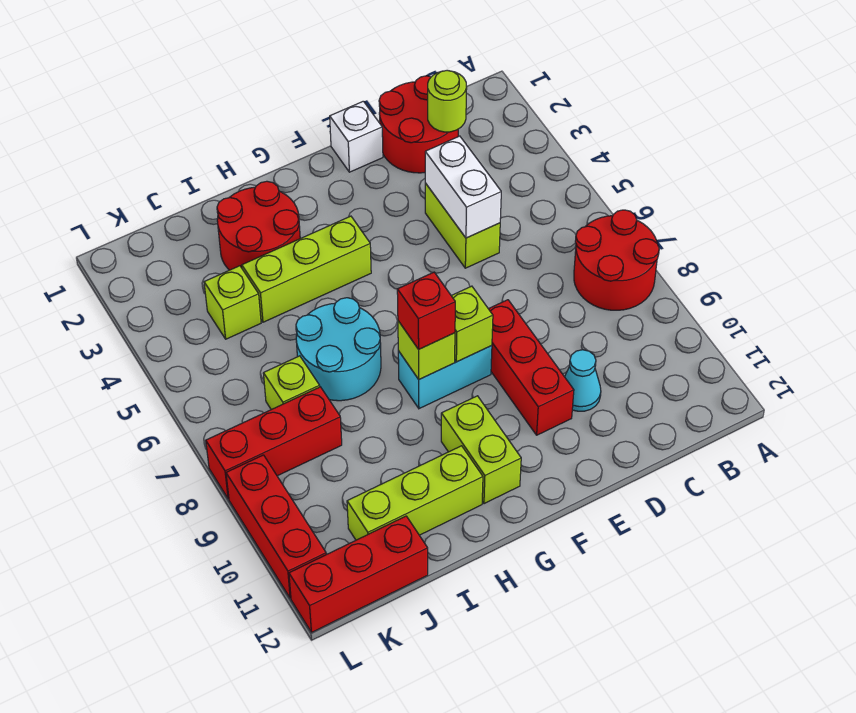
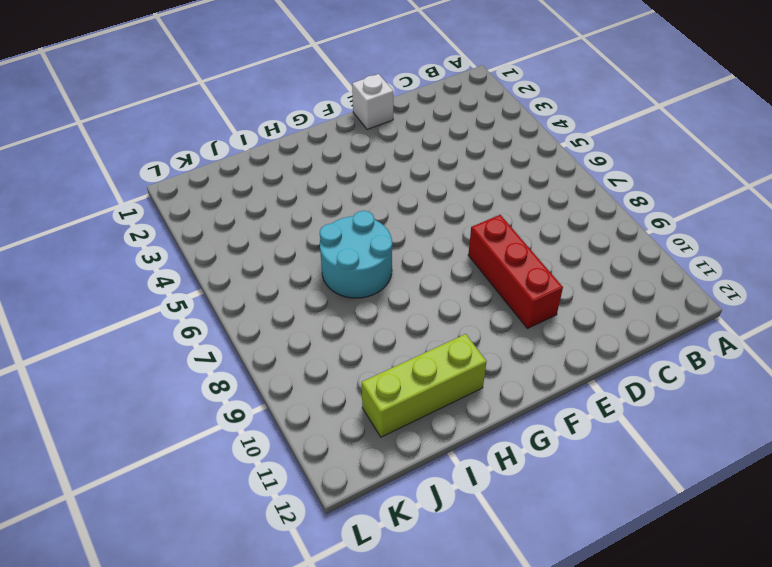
none -> red round brick A7:B8 level 1
none -> red round brick C1:D2 level 1
none -> lime brick D4:D5 level 1

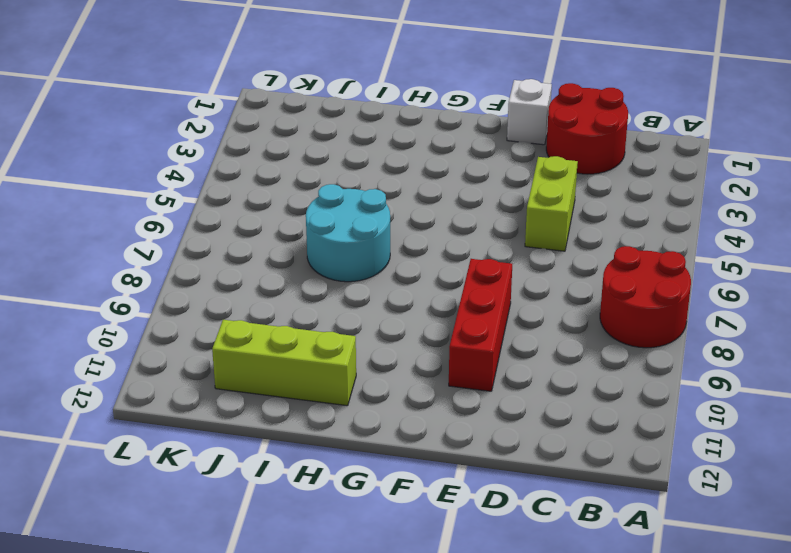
none -> cyan cone D10 level 1
none -> cyan brick F8:G8 level 1
none -> lime brick G4:I4 level 1

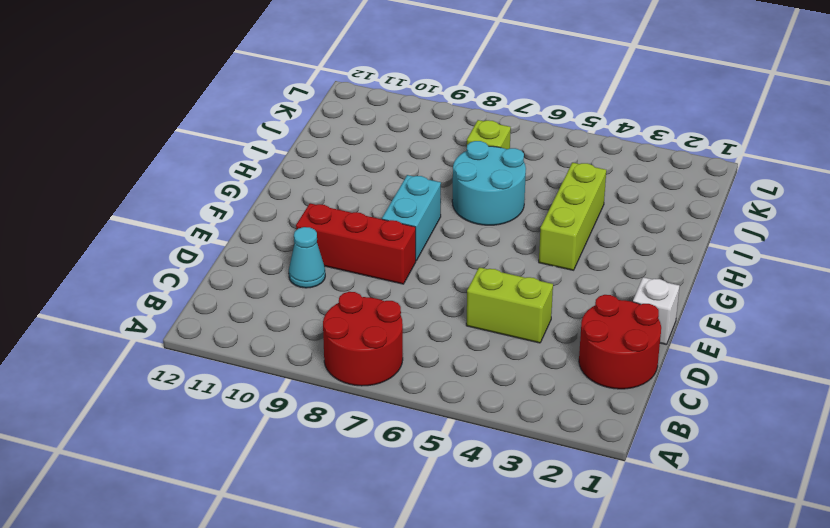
none -> lime brick G10:G11 level 1
none -> red round brick H2:I3 level 1
none -> lime brick H11:J11 level 1

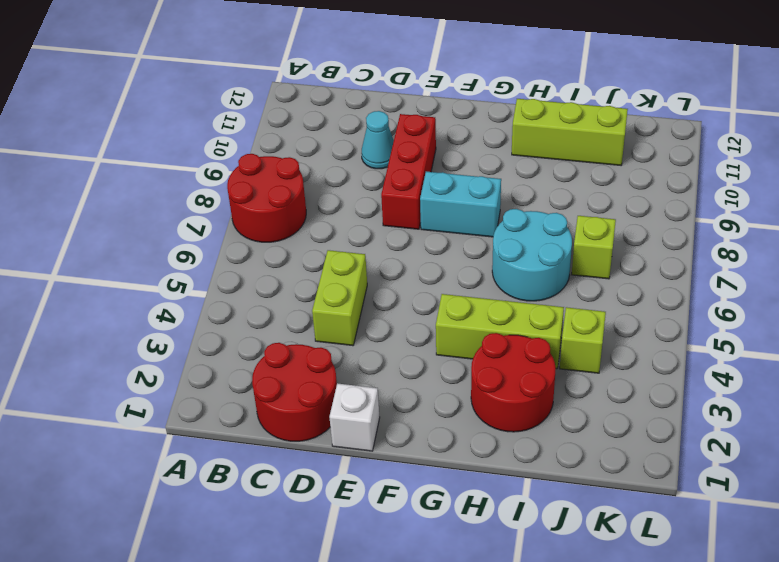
none -> lime brick G10:G11 level 1
none -> red brick J8:L8 level 1
none -> red brick J12:L12 level 1

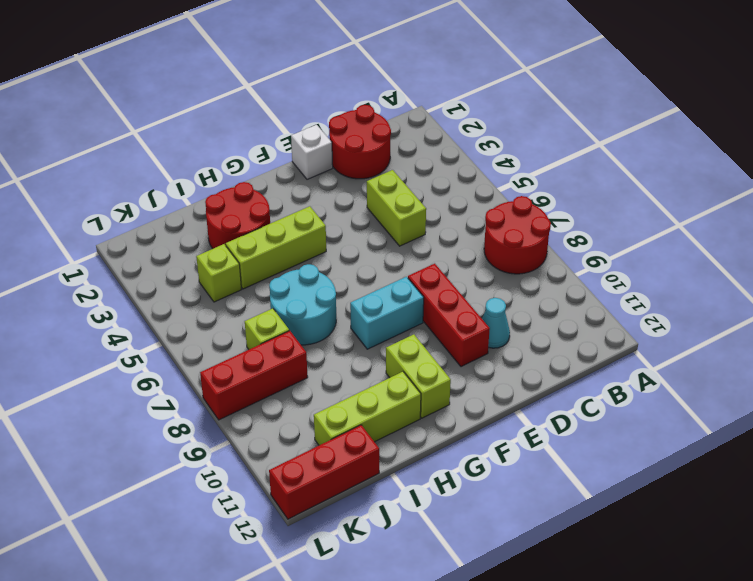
none -> red brick L9:L11 level 1
none -> lime round brick C2 level 2
none -> white brick D4:D5 level 2

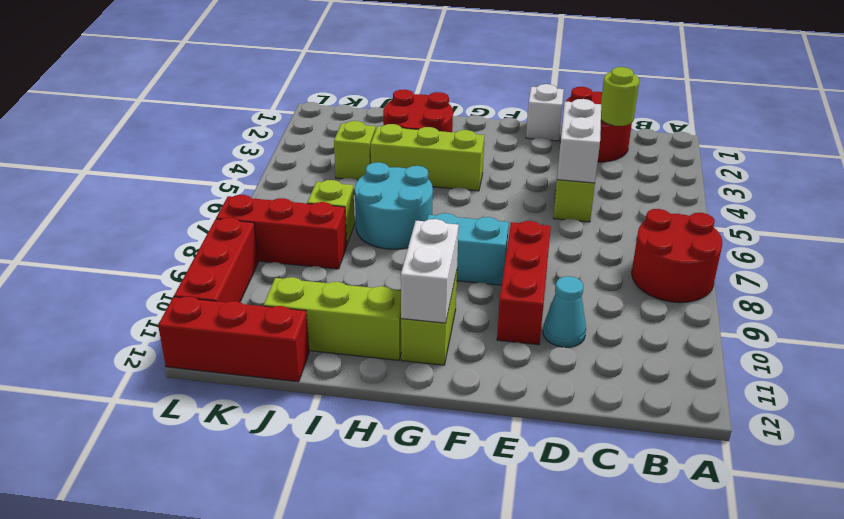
white brick G10:G11 level 2 -> none
none -> lime brick F8 level 2
none -> lime brick G8 level 2
none -> red brick G8 level 3

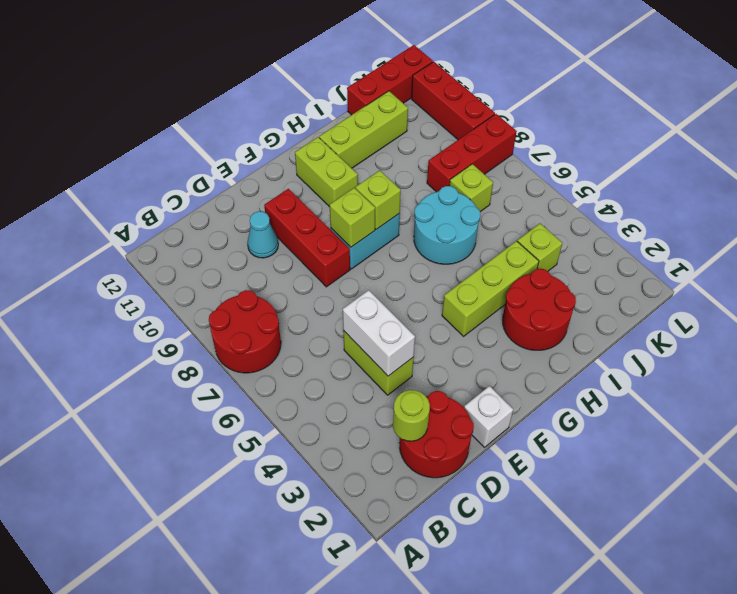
none -> red brick G8 level 3

